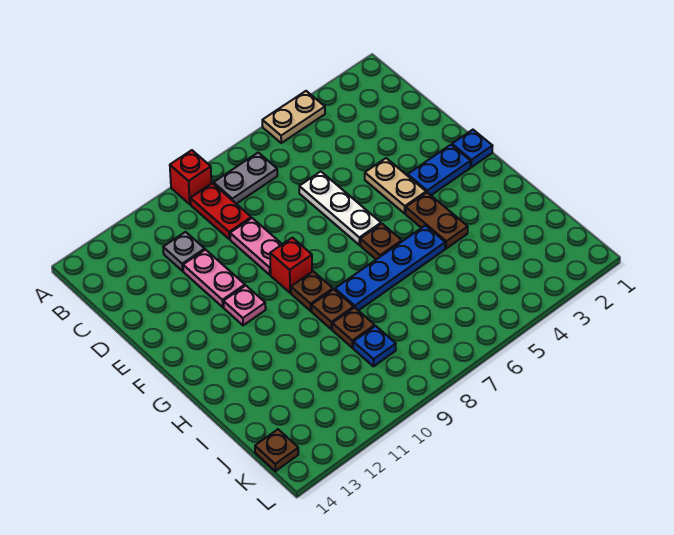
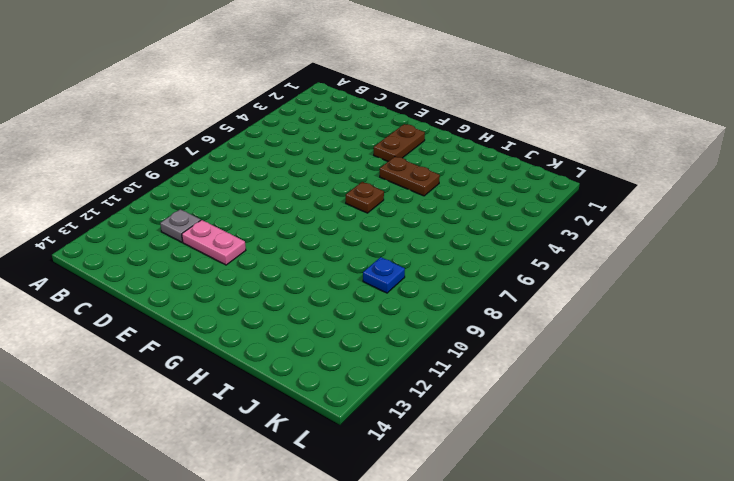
brown plate F2:F3 level 1 -> blue plate F2:F3 level 1
none -> tan plate A4:A5 level 1
none -> red brick A9 level 1
none -> grey plate B7:B8 level 1

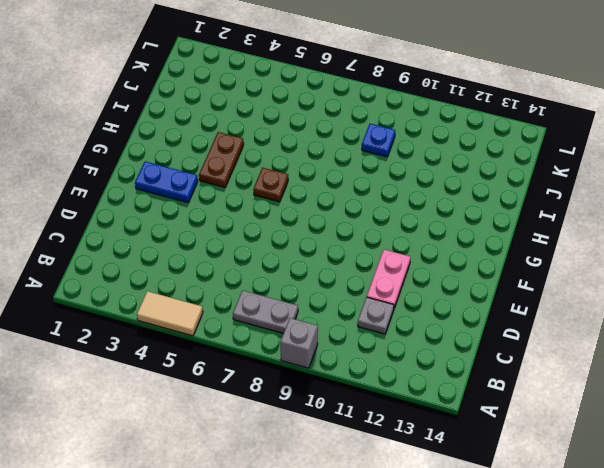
tan tile A4:A5 level 1 -> tan plate A4:A5 level 1
grey brick A9 level 1 -> red brick A9 level 1
none -> red plate B9:C9 level 1
none -> white plate D6:F6 level 1
none -> pink plate D9:E9 level 1

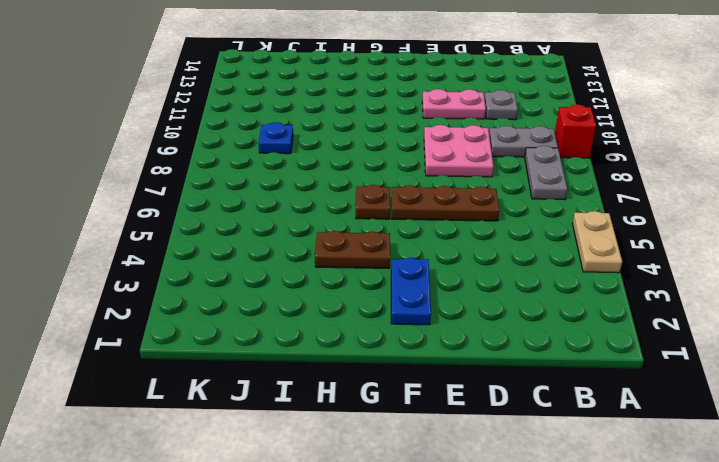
grey plate B9:C9 level 1 -> red plate B9:C9 level 1
brown plate D6:F6 level 1 -> white plate D6:F6 level 1
pink plate D8:E9 level 1 -> pink plate D9:E9 level 1
none -> tan plate E4:F4 level 1
none -> blue plate F1 level 1
none -> red brick F9 level 1

